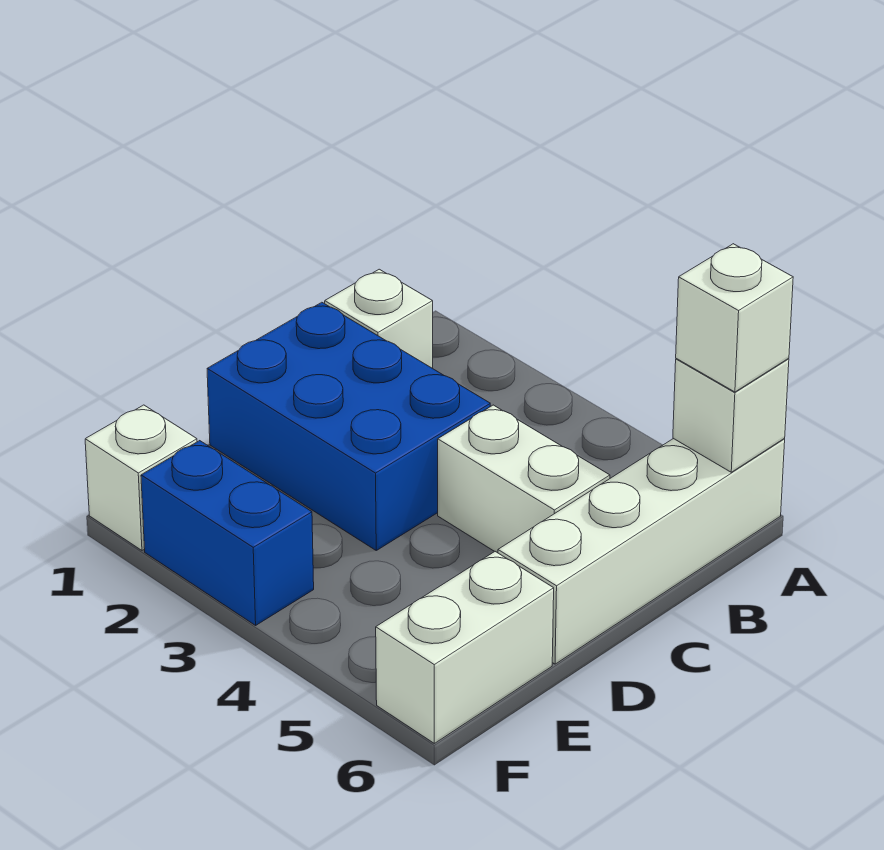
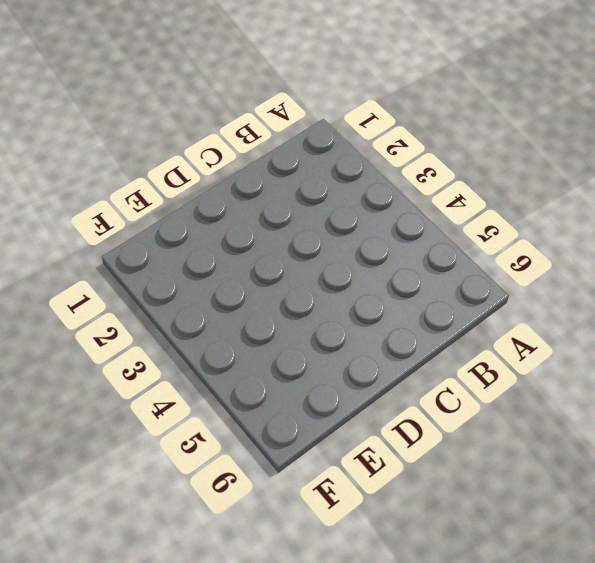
none -> white brick A6:D6 level 1
none -> white brick B1 level 1

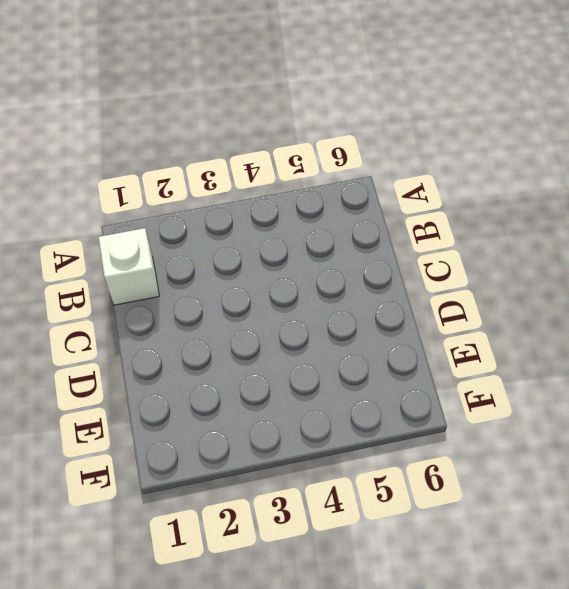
none -> white brick A6:D6 level 1
none -> blue brick C1:D3 level 1

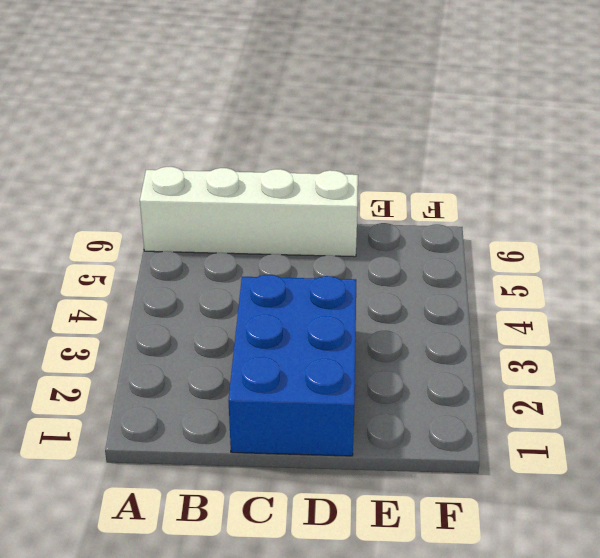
none -> white brick B1 level 1
none -> white brick C4:C5 level 1

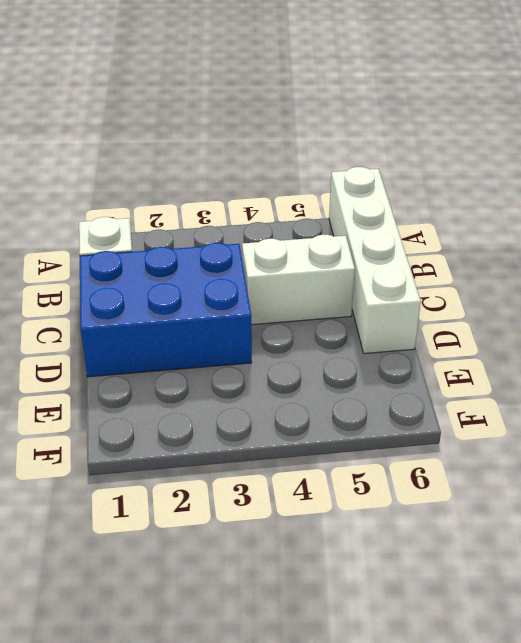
none -> white brick E6:F6 level 1
none -> white brick F1 level 1

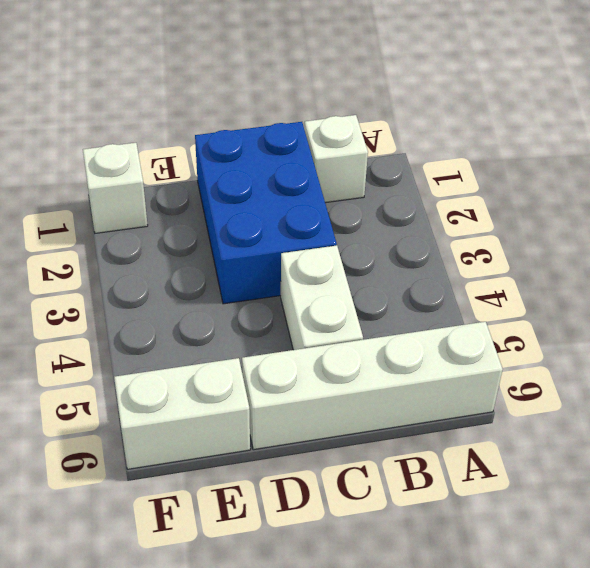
none -> blue brick F2:F3 level 1
none -> white brick A6 level 2

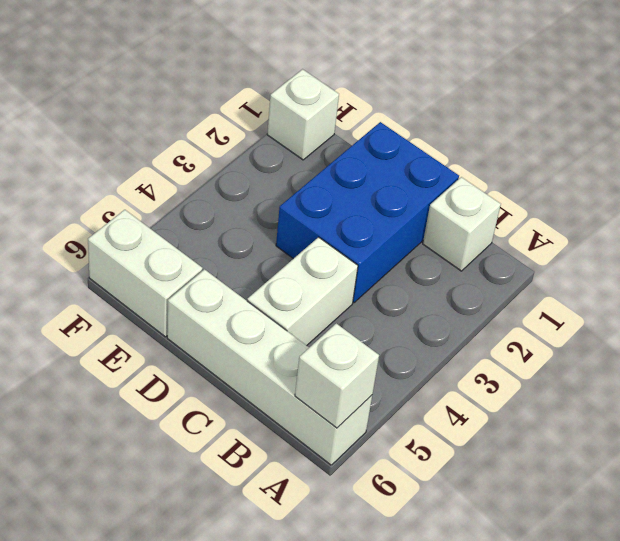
none -> blue brick F2:F3 level 1
none -> white brick A6 level 3

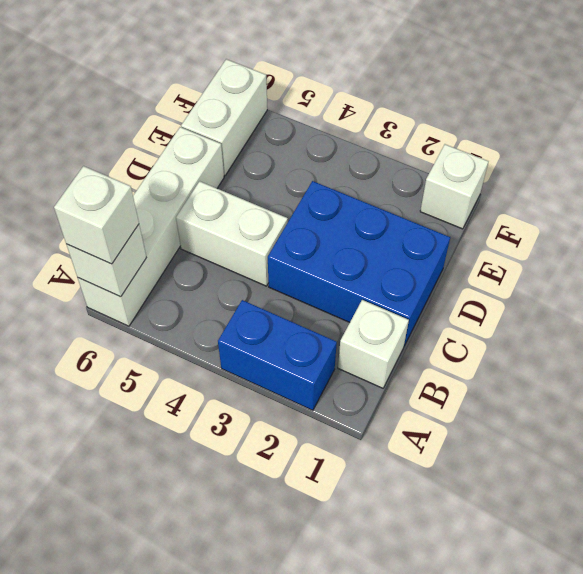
blue brick A2:A3 level 1 -> blue brick F2:F3 level 1

